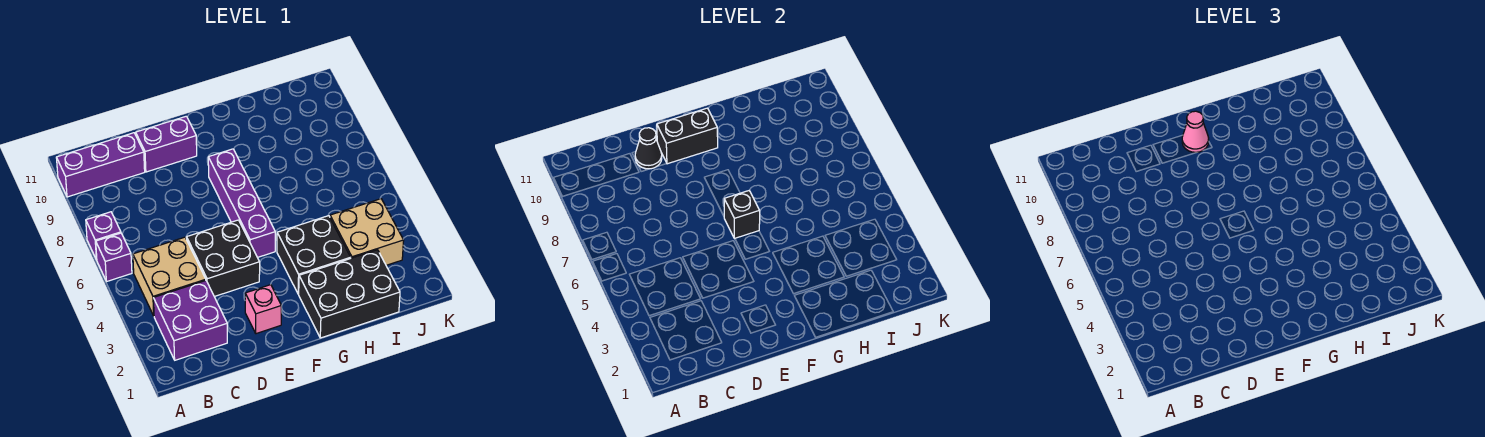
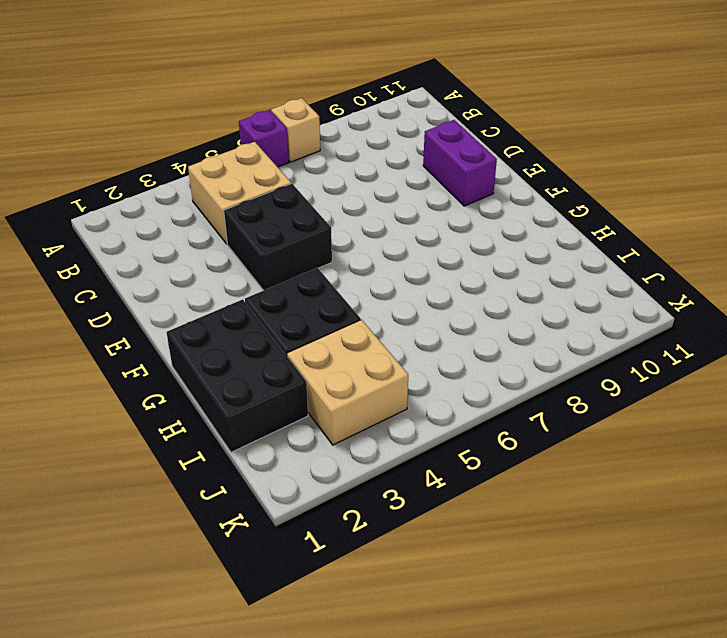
tan brick A7 level 1 -> purple brick A7 level 1
none -> purple brick A10:C10 level 1
none -> purple brick B2:C3 level 1
none -> pink brick E2 level 1

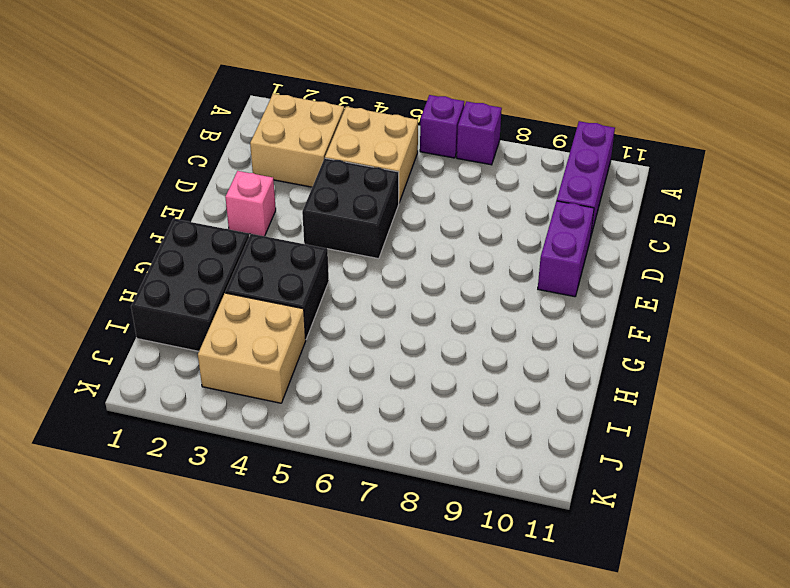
tan brick B2:C3 level 1 -> purple brick B2:C3 level 1
none -> purple brick F5:F8 level 1
none -> black cone D10 level 2
none -> black brick E10:F10 level 2

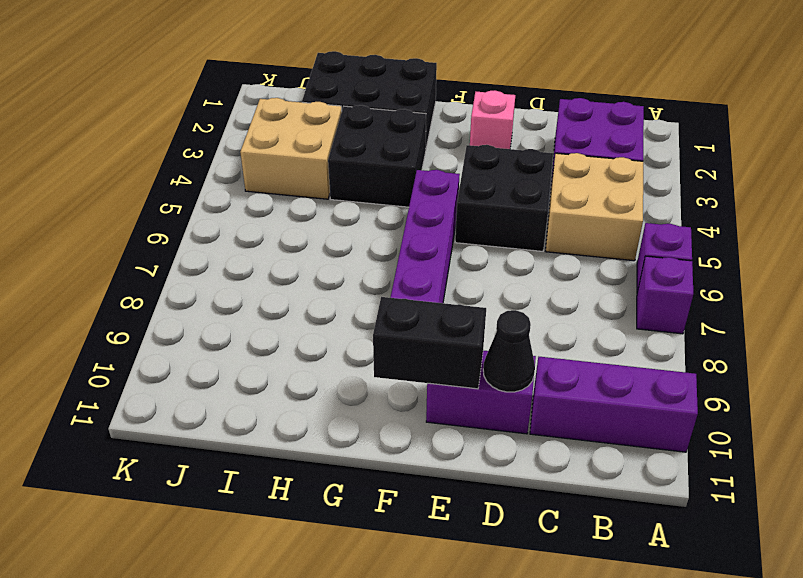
none -> black brick F6 level 2
none -> pink cone F10 level 3

